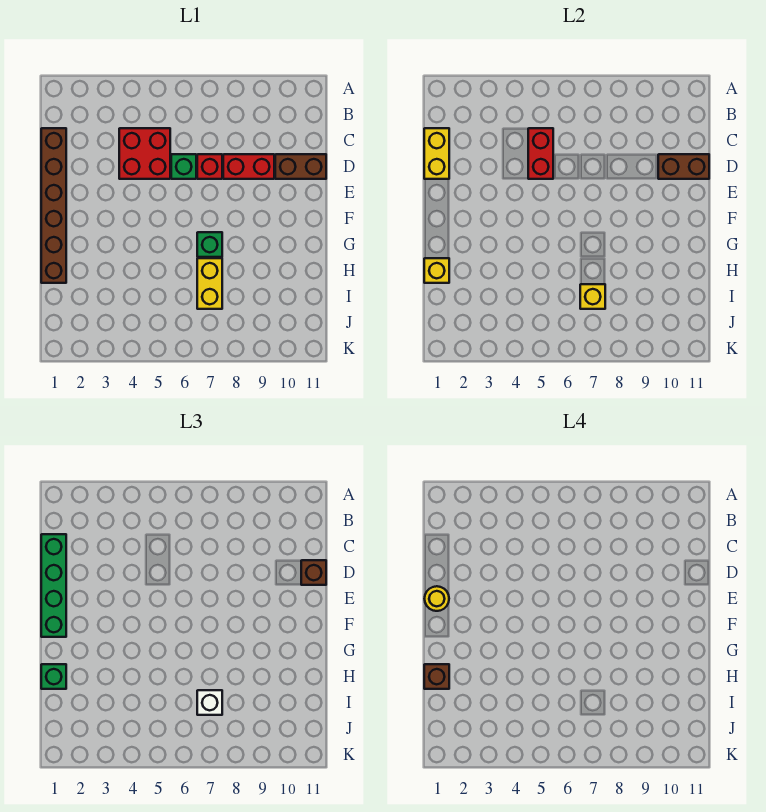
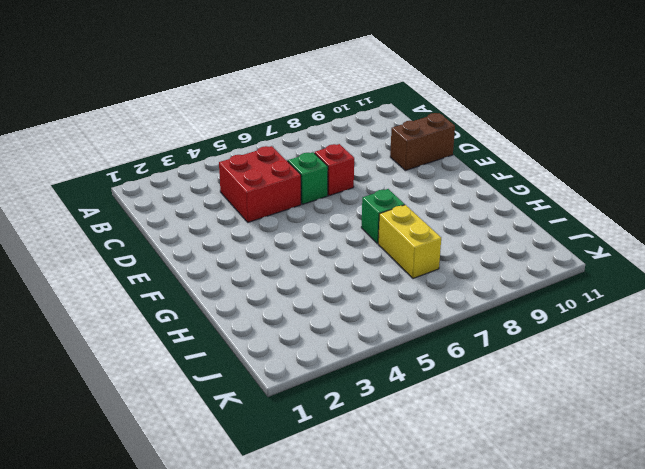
none -> brown brick C1:H1 level 1
none -> red brick D8:D9 level 1
none -> yellow brick C1:D1 level 2

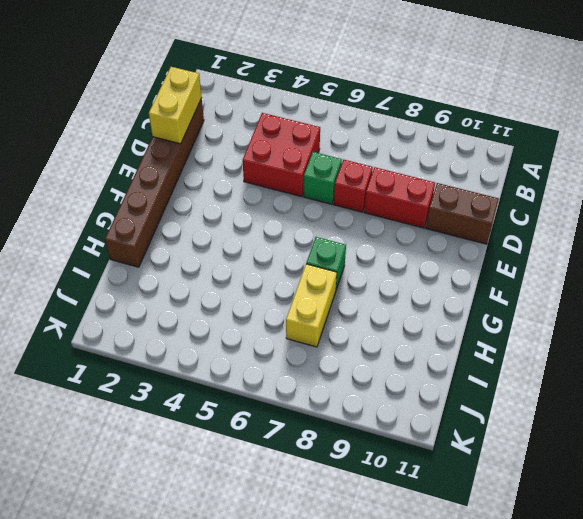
none -> red brick C5:D5 level 2
none -> brown brick D10:D11 level 2
none -> yellow brick H1 level 2

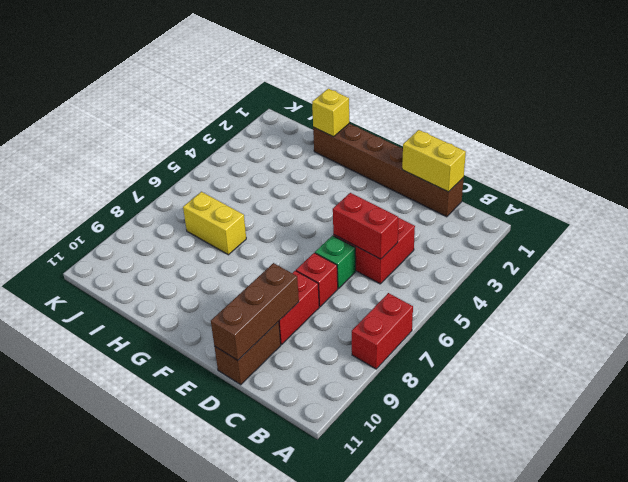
red brick A7:A8 level 1 -> none
brown brick D9:D11 level 2 -> brown brick D10:D11 level 2
none -> green brick G7 level 1
none -> yellow brick I7 level 2
none -> green brick C1:F1 level 3

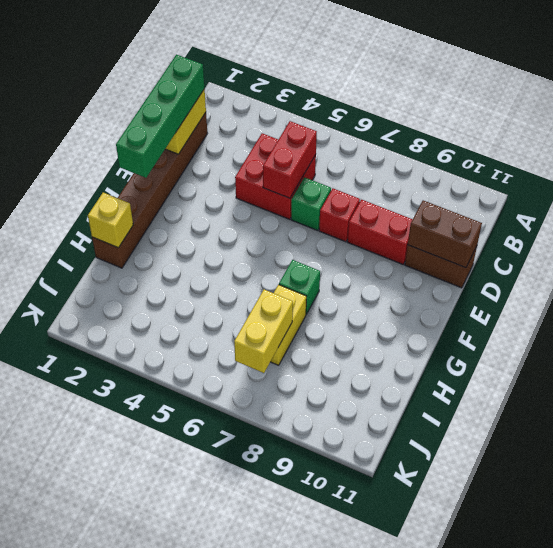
yellow brick I7:J7 level 2 -> yellow brick I7 level 2
none -> brown brick D11 level 3
none -> green brick H1 level 3
none -> white brick I7 level 3

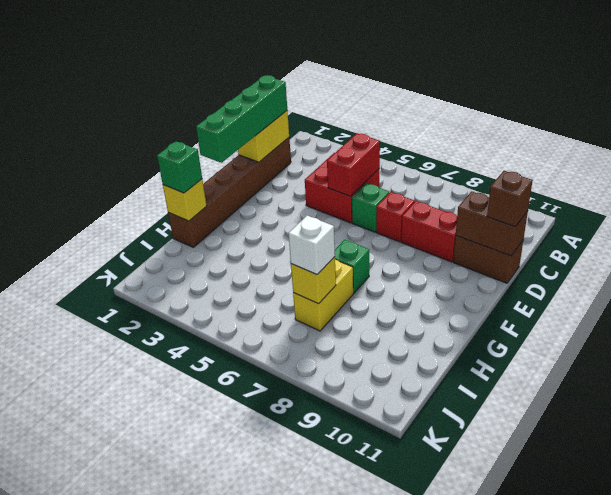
none -> yellow round brick E1 level 4
none -> brown brick H1 level 4

